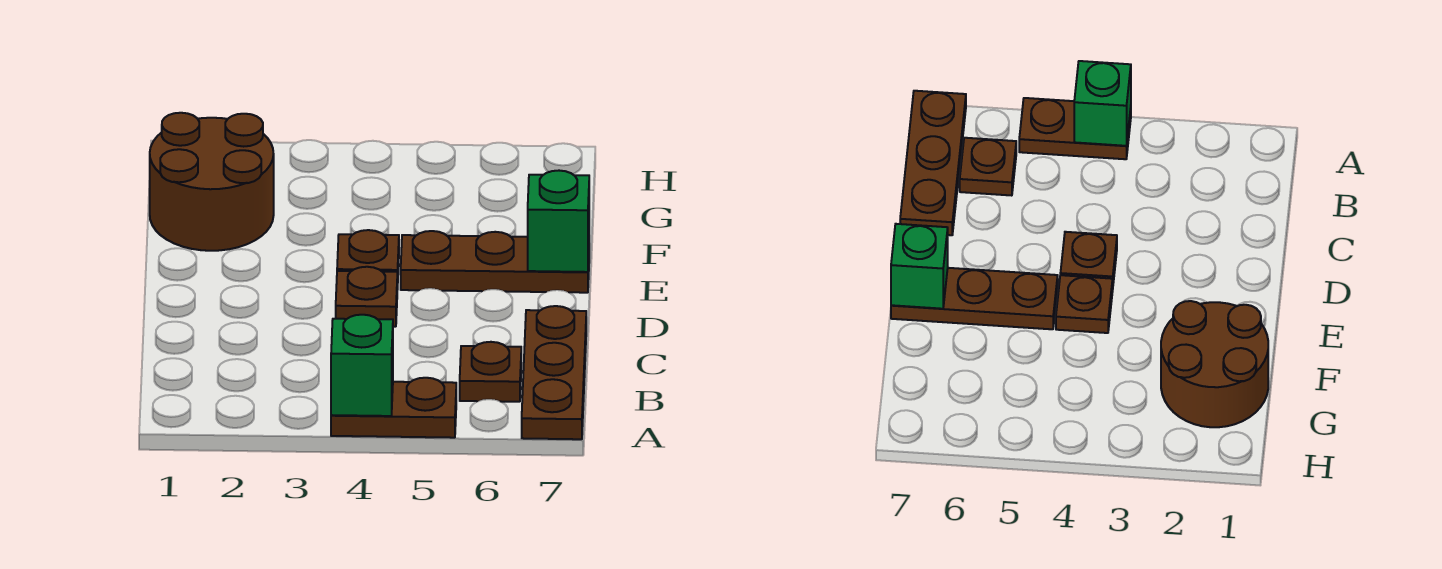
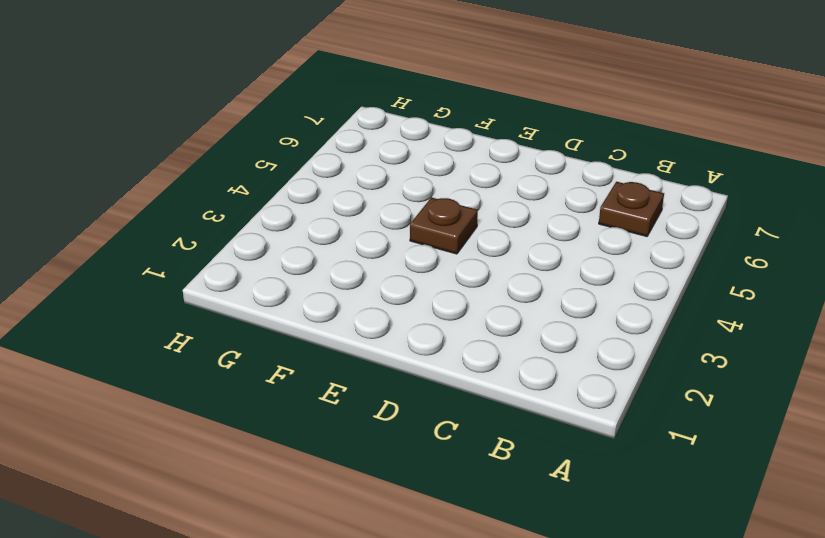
none -> brown plate A4:A5 level 1
none -> brown plate A7:C7 level 1

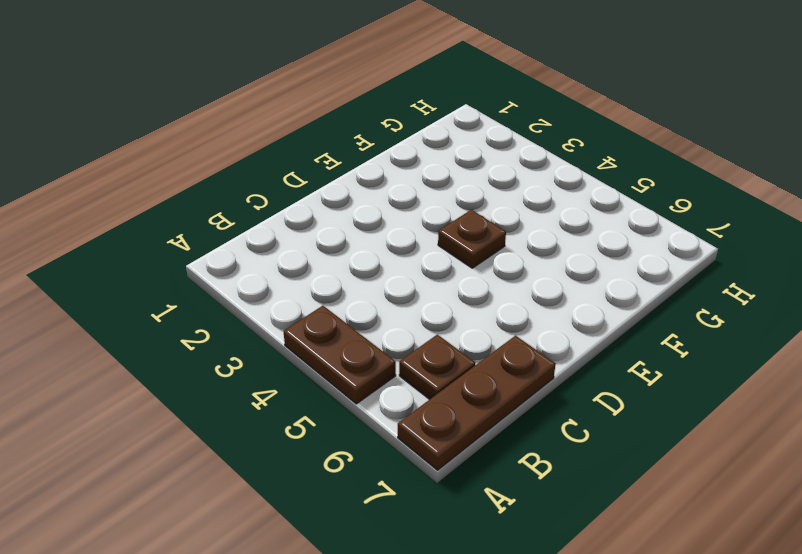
none -> brown plate D4 level 1
none -> brown plate E5:E7 level 1

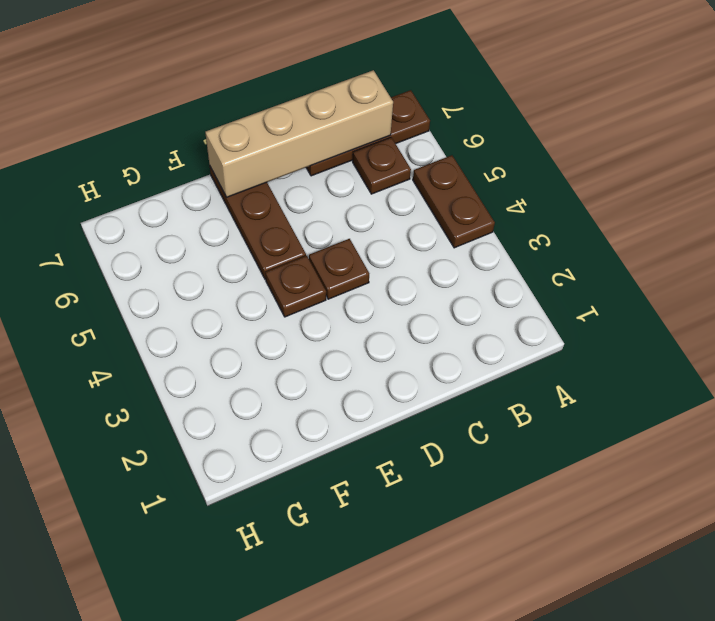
tan brick B7:E7 level 2 -> green brick E7 level 2
none -> brown round brick F1:G2 level 1
none -> green brick A4 level 2

